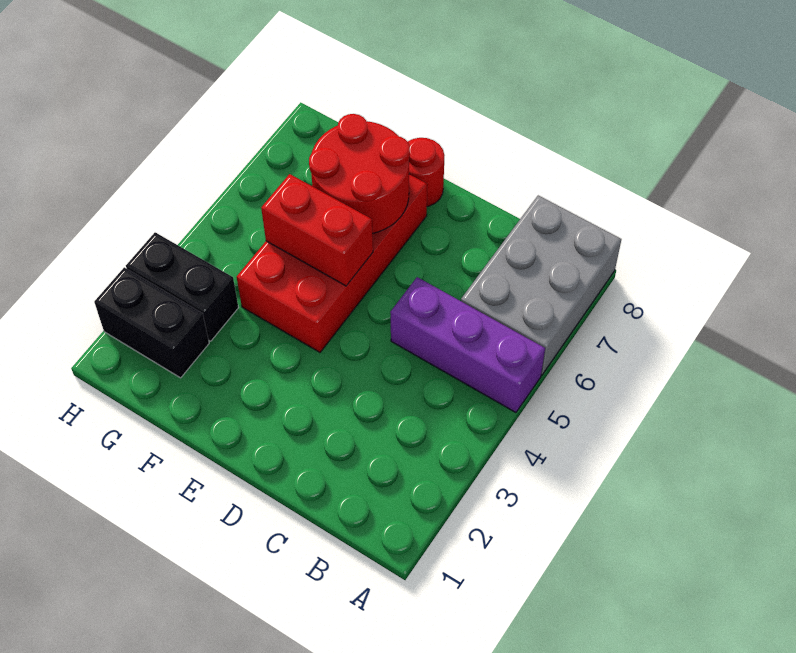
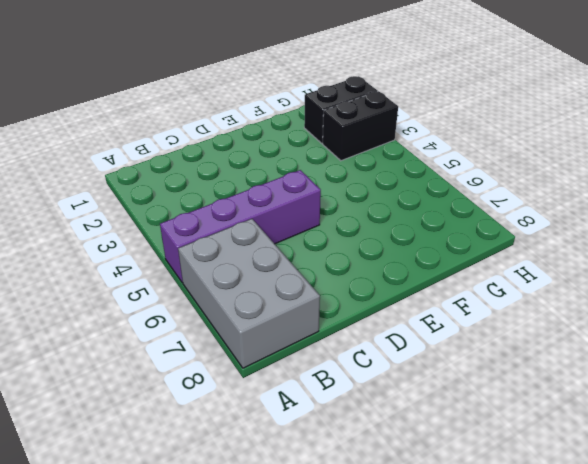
purple brick A5:D5 level 1 -> purple brick A5:C5 level 1
none -> red brick E4:F7 level 1
none -> red round brick E8 level 1

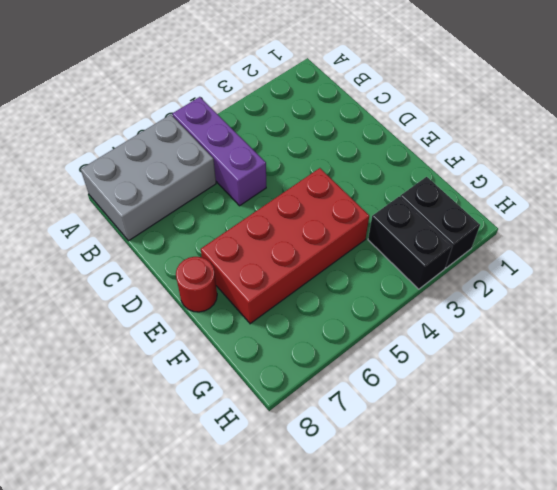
none -> red brick E5:F5 level 2
none -> red round brick E6:F7 level 2

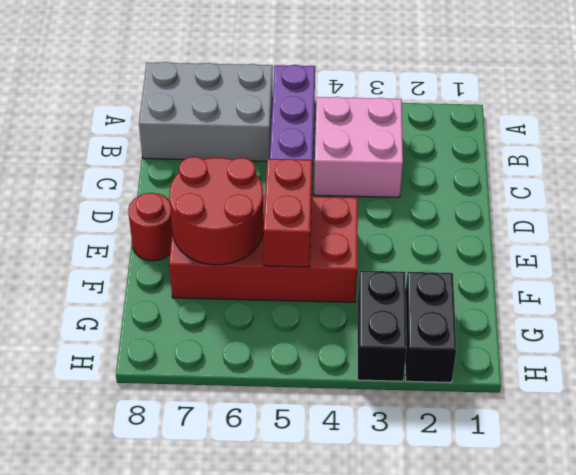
pink brick B3:C4 level 1 -> none

